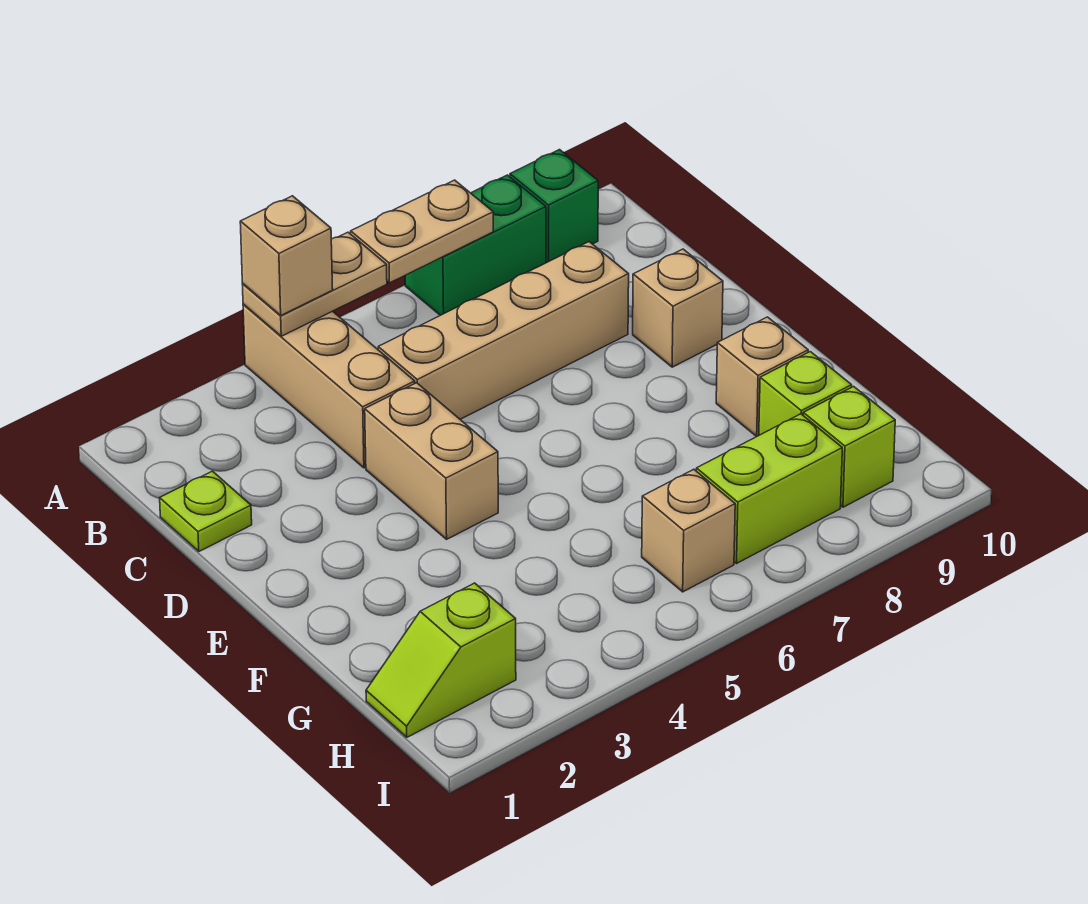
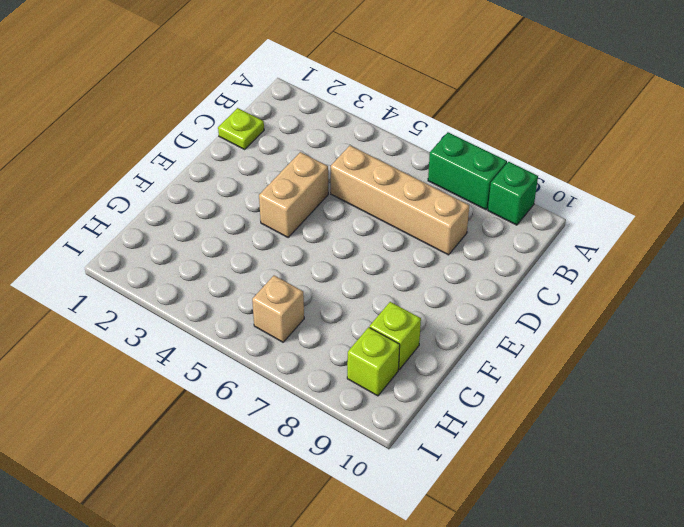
none -> tan brick A4:C4 level 1
none -> tan brick D9 level 1
none -> tan brick F9 level 1

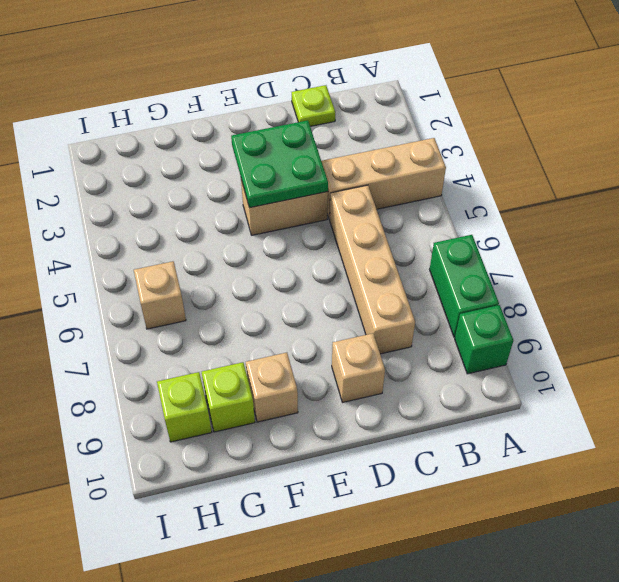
green plate D3:E4 level 2 -> none
none -> lime slope H1:H2 level 1 top 2
none -> lime brick H7:H8 level 1
none -> tan plate A4:A5 level 2

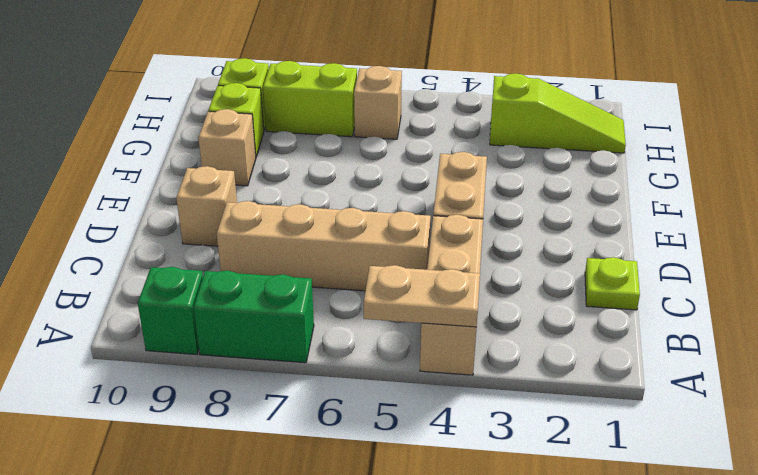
lime slope H1:H3 level 1 top 3 -> lime slope H1:H2 level 1 top 2
none -> tan plate A6:A7 level 2
none -> tan brick A4 level 3

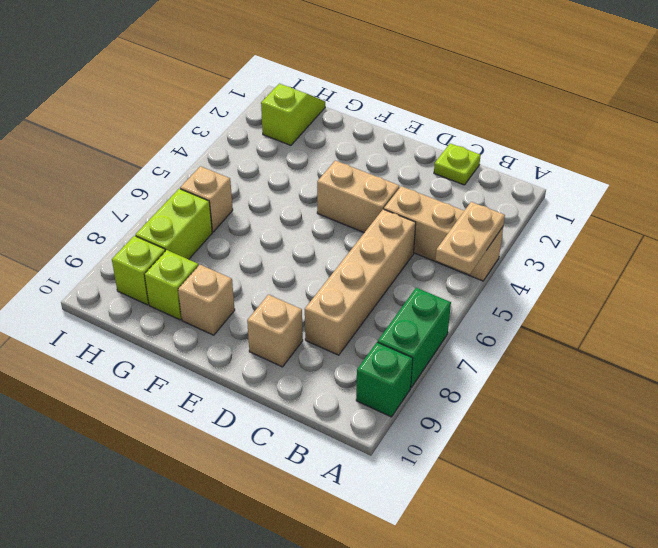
none -> tan plate A6:A7 level 2
none -> tan brick A4 level 3

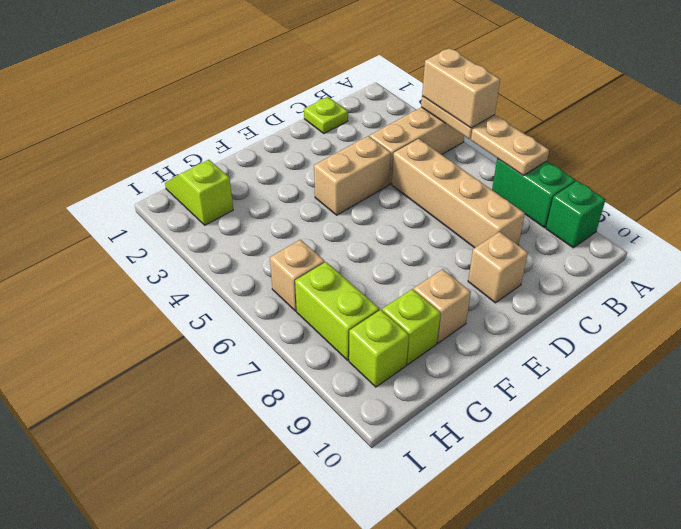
tan brick A4:A5 level 3 -> tan brick A4 level 3

